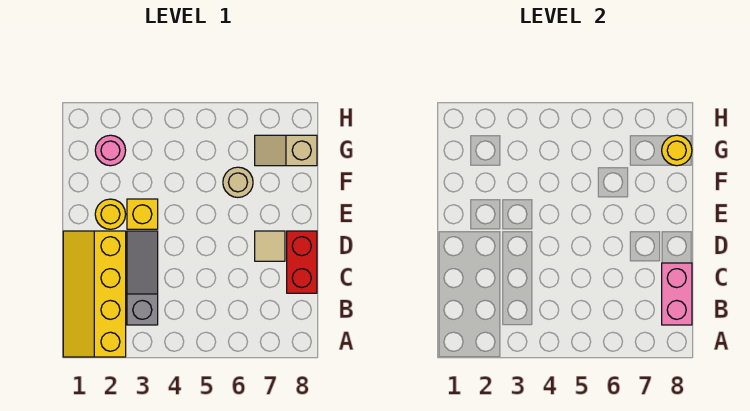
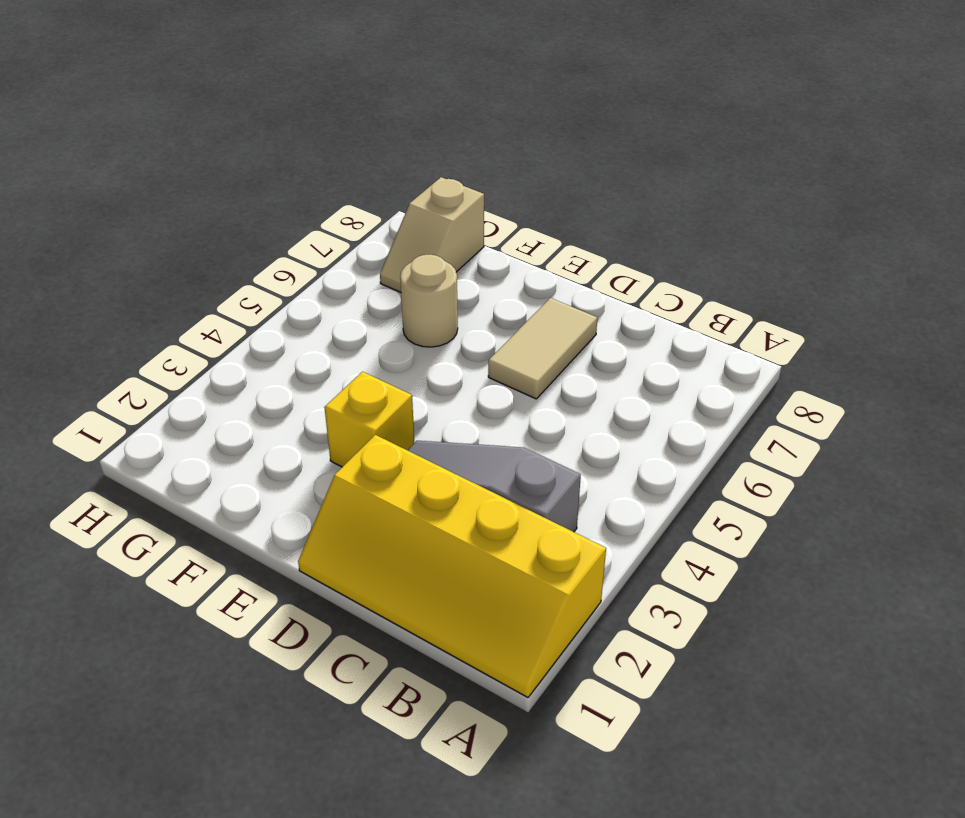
tan tile D6:D7 level 1 -> tan tile D7 level 1
none -> red brick C8:D8 level 1
none -> yellow round brick E2 level 1

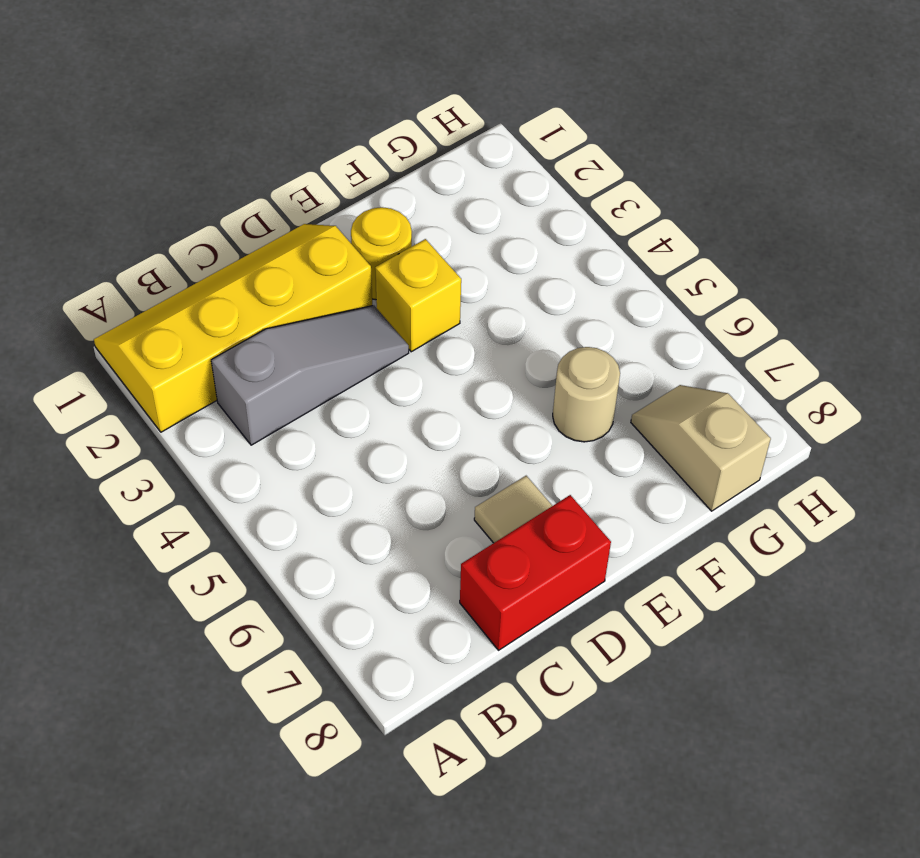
none -> pink round brick G2 level 1
none -> pink brick B8:C8 level 2

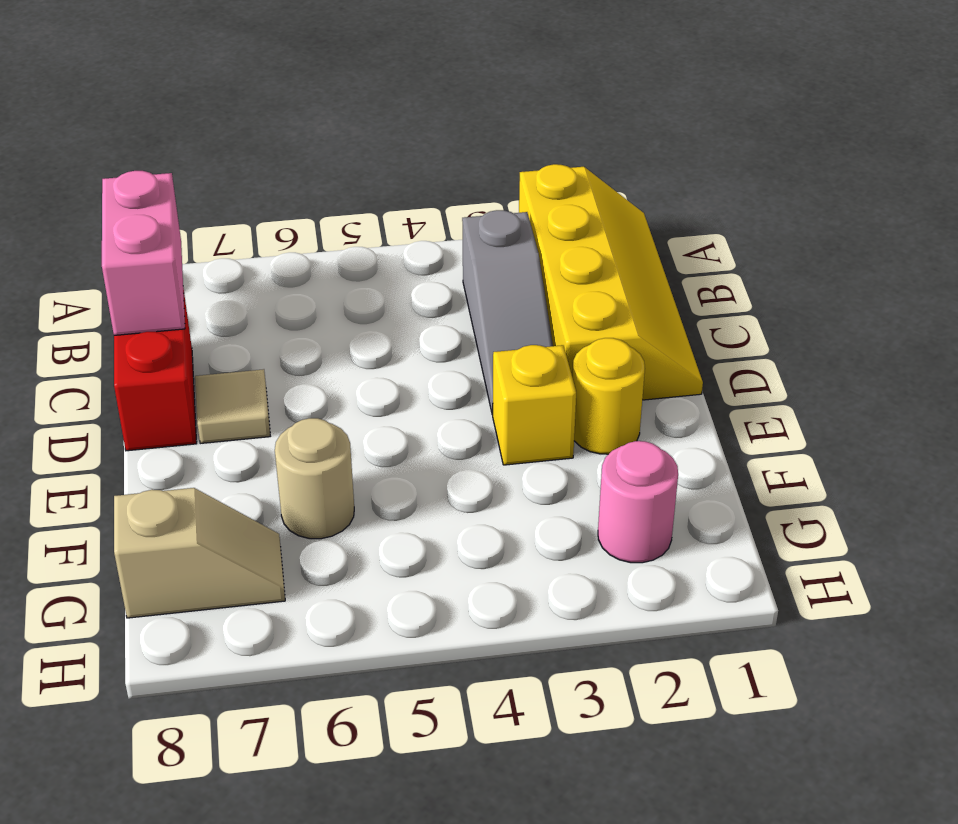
none -> yellow round brick G8 level 2

